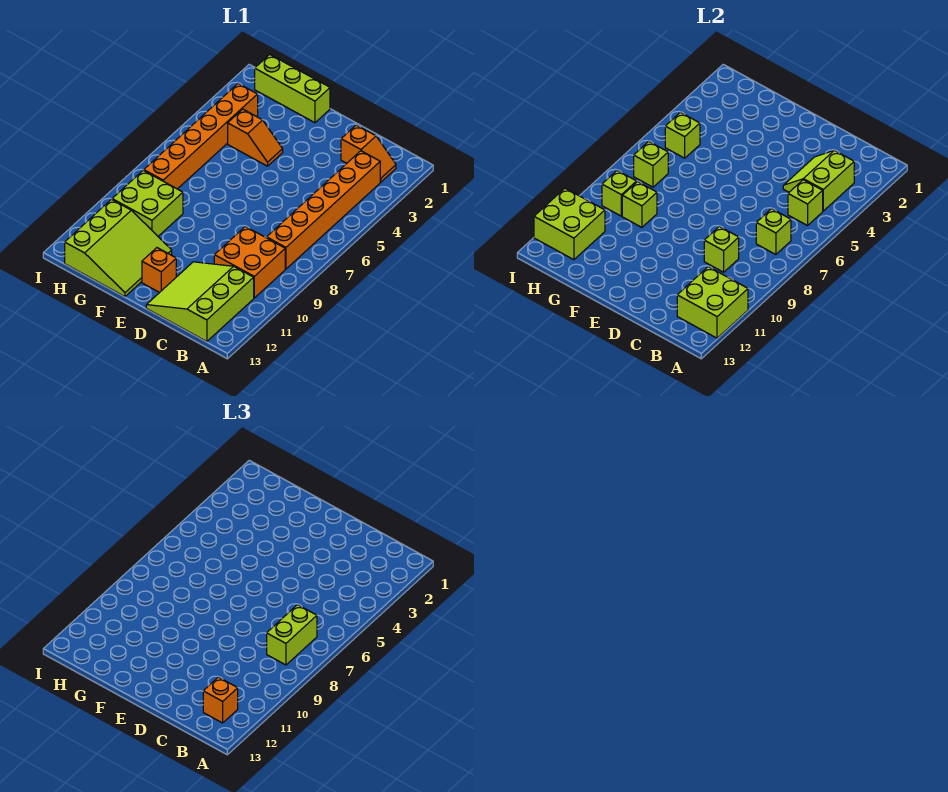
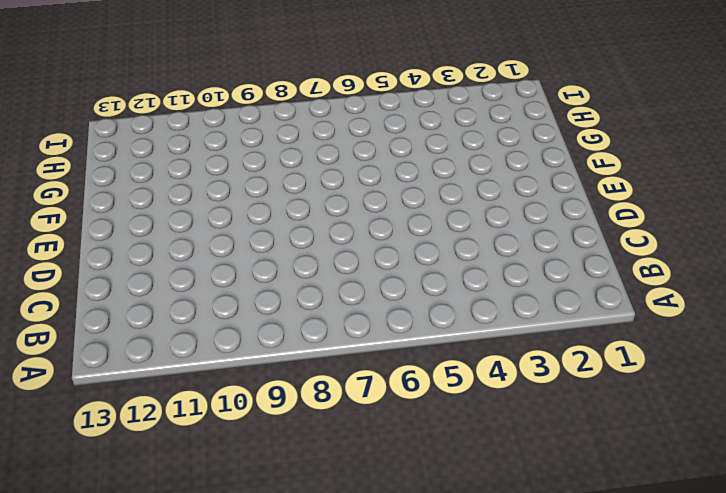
none -> orange slope B2:C2 level 1 top C
none -> orange brick B3:B8 level 1
none -> orange brick B9:C10 level 1

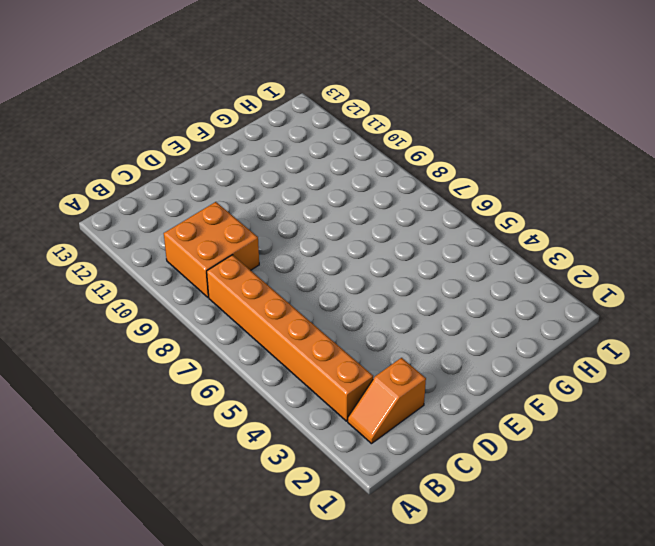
none -> lime slope B11:D13 level 1 top B
none -> orange brick E12 level 1
none -> lime brick F1:H1 level 1

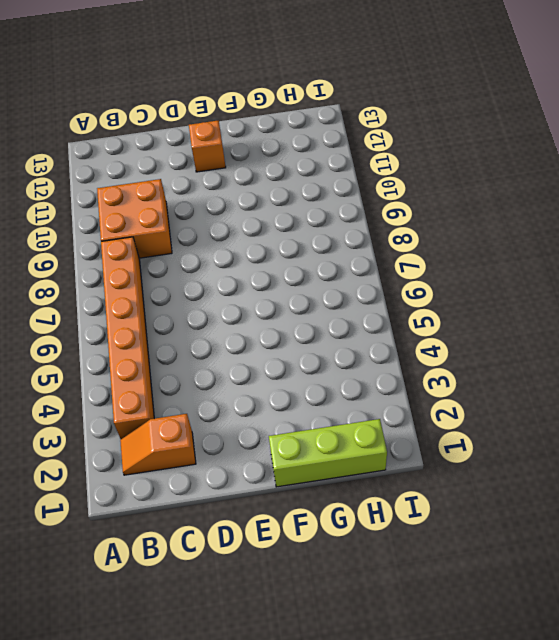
none -> lime slope B11:D13 level 1 top B
none -> orange slope F4:G4 level 1 top G
none -> lime slope F11:H13 level 1 top H

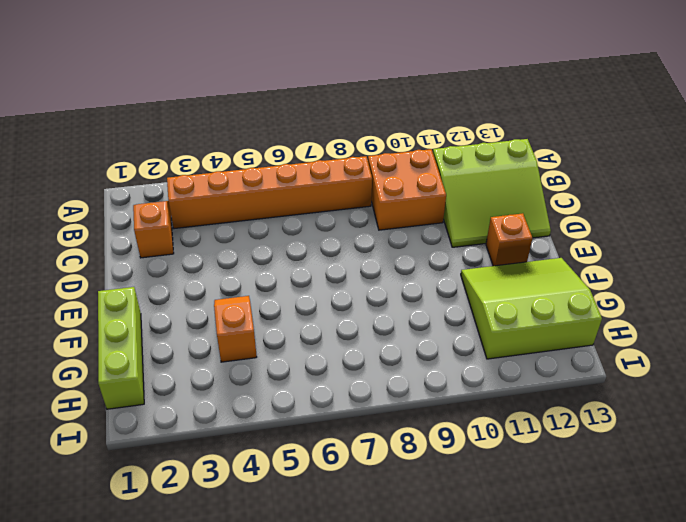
none -> lime brick G9:H10 level 1
none -> orange brick H3:H8 level 1
none -> lime brick A11:B12 level 2

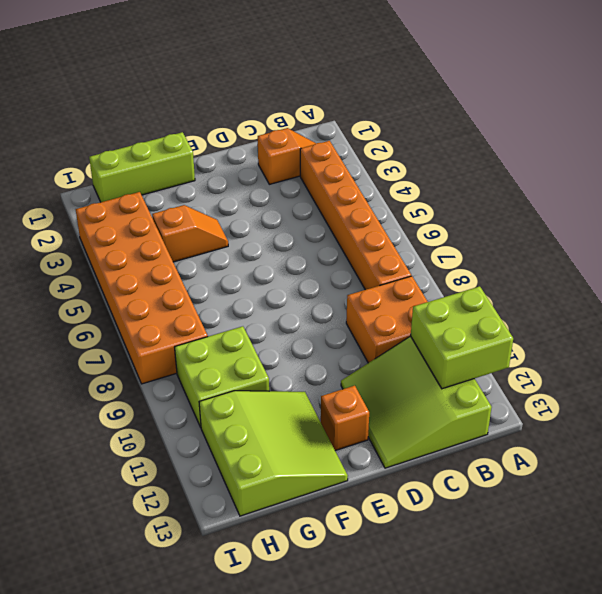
orange brick H3:I8 level 1 -> orange brick H3:H8 level 1
none -> lime slope B3:C4 level 2 top B
none -> lime brick B5 level 2
none -> lime brick B7 level 2

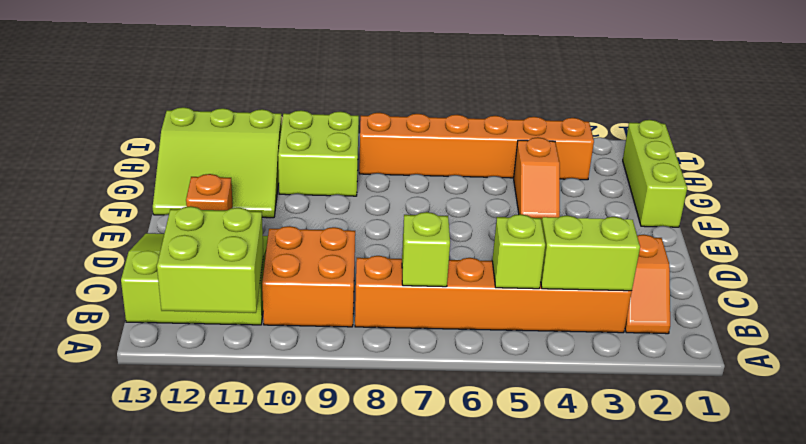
none -> lime brick C9 level 2
none -> lime brick G9 level 2
none -> lime brick H5 level 2

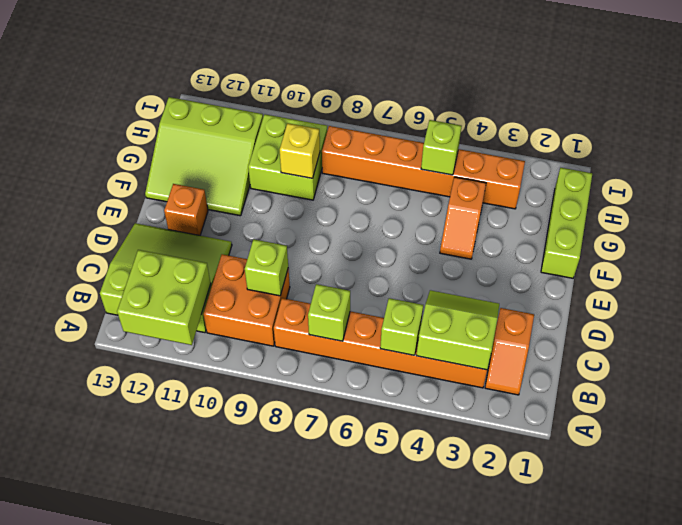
yellow brick G9 level 2 -> lime brick G9 level 2
none -> lime brick H7 level 2
none -> lime brick H9 level 2
none -> lime brick H11:I12 level 2

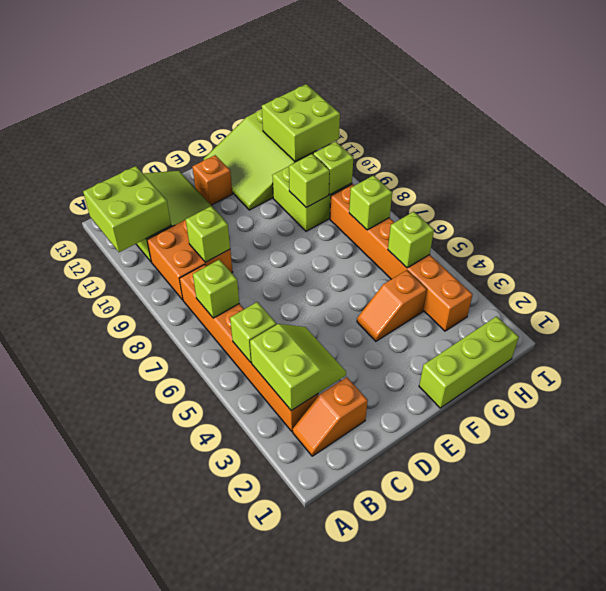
none -> lime brick B7:B8 level 3
none -> orange brick B12 level 3

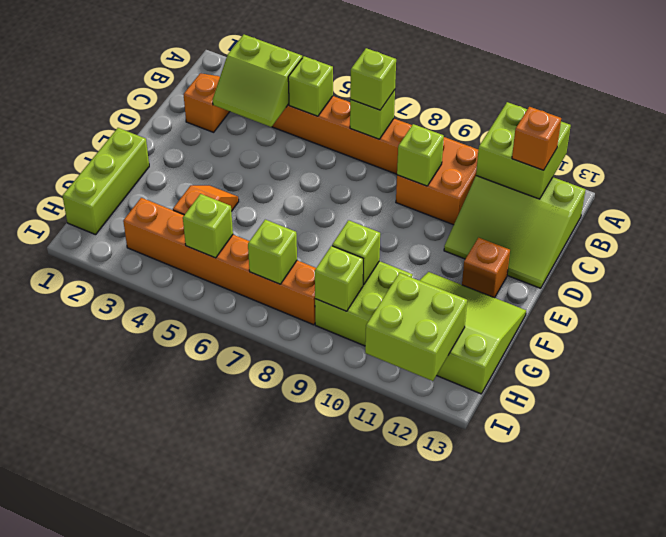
lime brick B7 level 3 -> lime brick B7:B8 level 3

